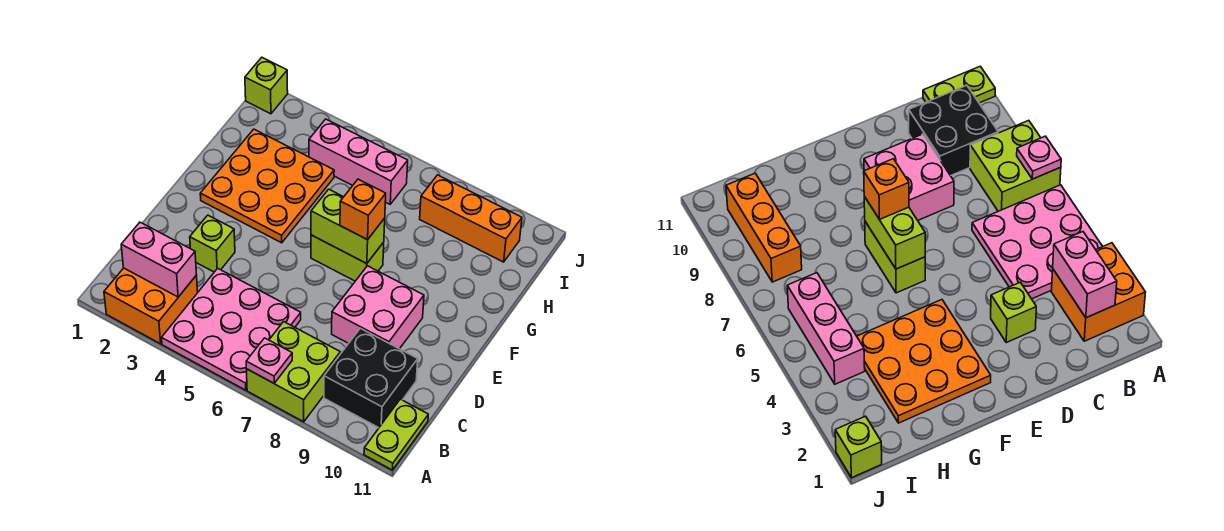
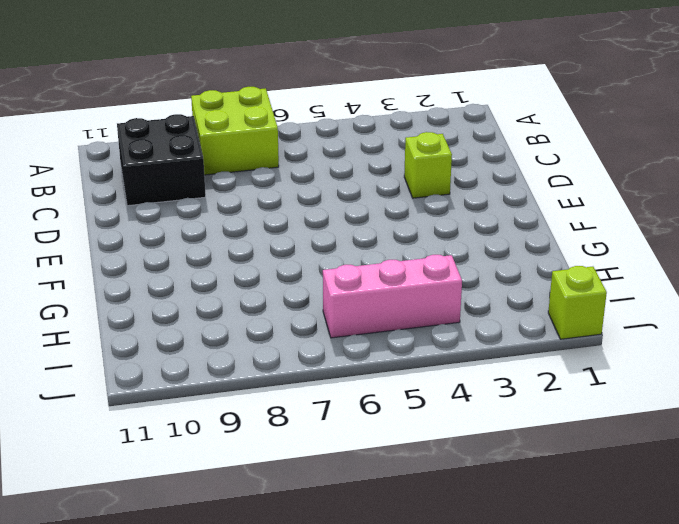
none -> orange brick A2:B3 level 1
none -> pink plate A4:C6 level 1
none -> lime plate A11:B11 level 1

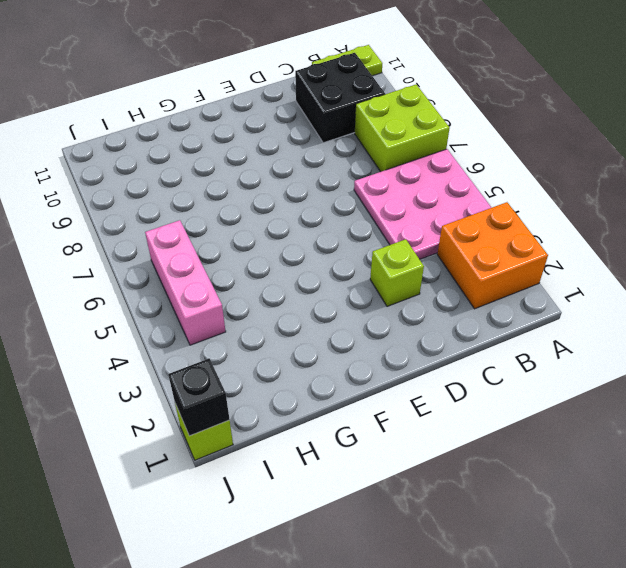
black brick J1 level 2 -> none
none -> pink brick D8:E9 level 1
none -> orange plate F2:H4 level 1
none -> lime brick F6:F7 level 1

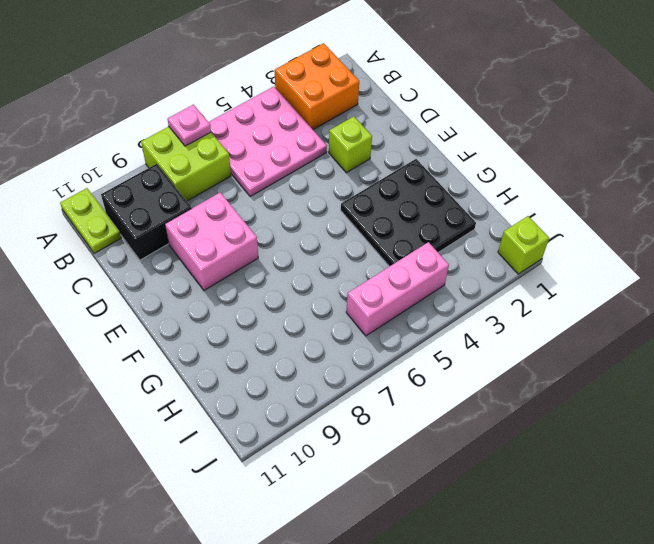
black plate F2:H4 level 1 -> orange plate F2:H4 level 1
none -> lime brick F6:F7 level 1
none -> orange brick I8:I10 level 1
none -> pink brick B2:B3 level 2

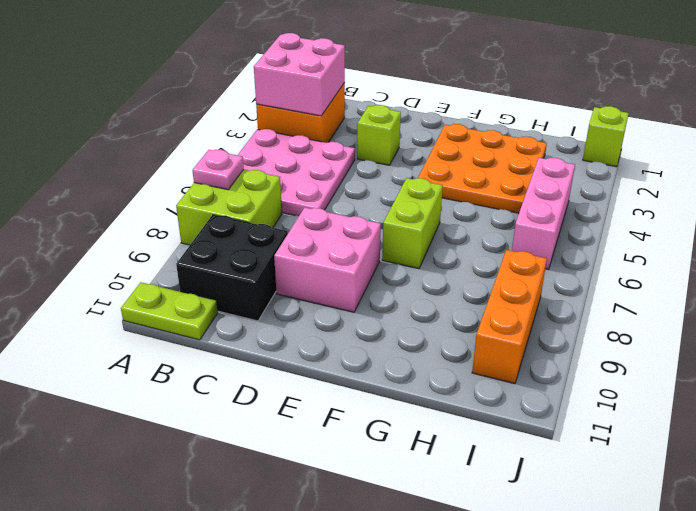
pink brick A2:B3 level 2 -> pink brick B2:B3 level 2
none -> lime brick F6:F7 level 2
none -> orange brick F7 level 3

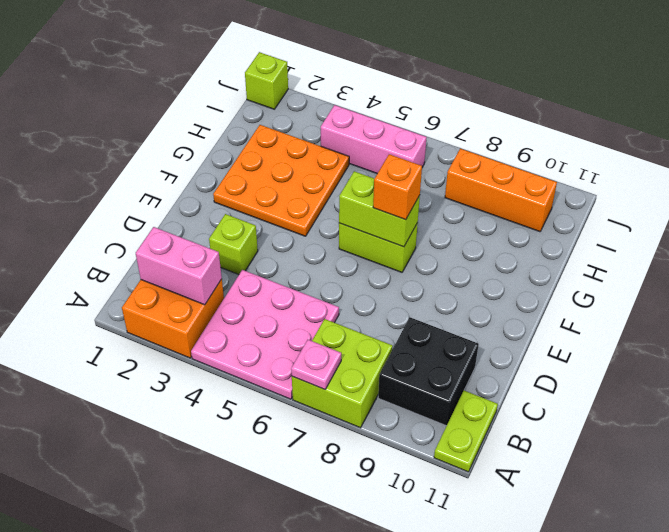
none -> pink brick D8:E9 level 1

